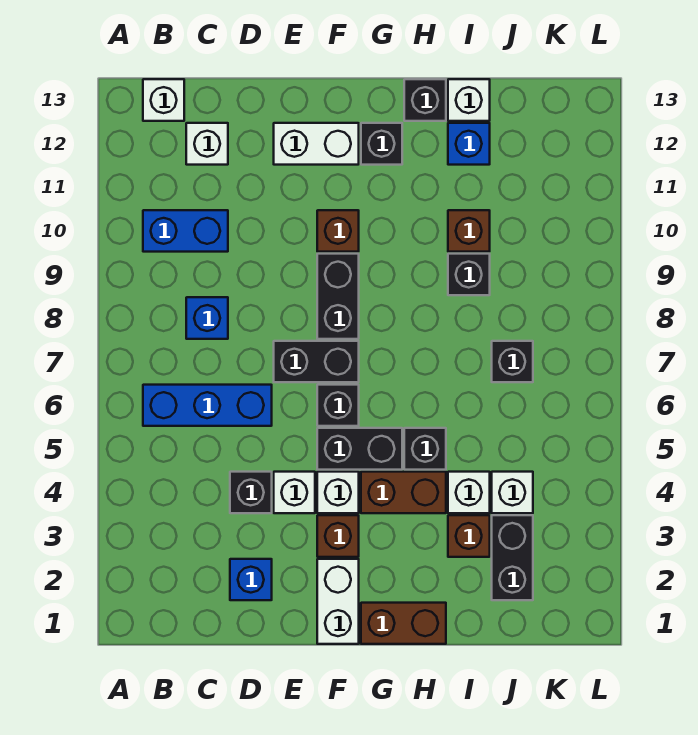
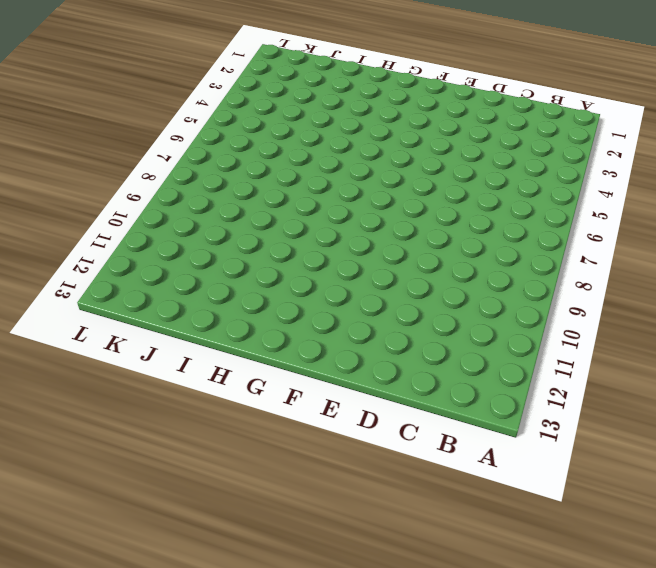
none -> blue brick B6:D6 level 1
none -> blue brick B10:C10 level 1
none -> white brick B13 level 1
none -> blue brick C8 level 1

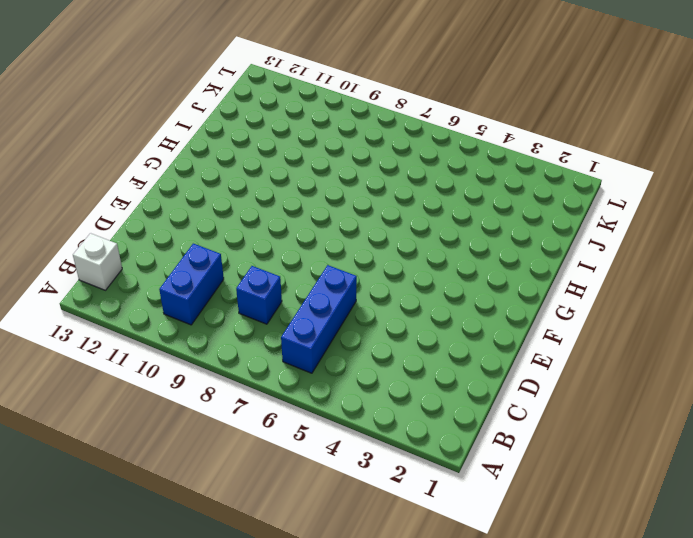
none -> white brick C12 level 1
none -> blue brick D2 level 1
none -> black brick D4 level 1
none -> white brick E4 level 1

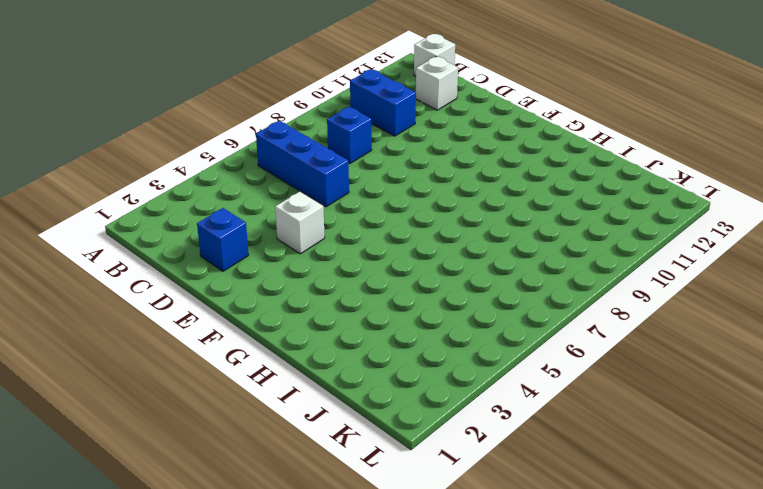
none -> black brick D4 level 1
none -> black brick E7:F7 level 1
none -> white brick E12:F12 level 1
none -> white brick F1:F2 level 1

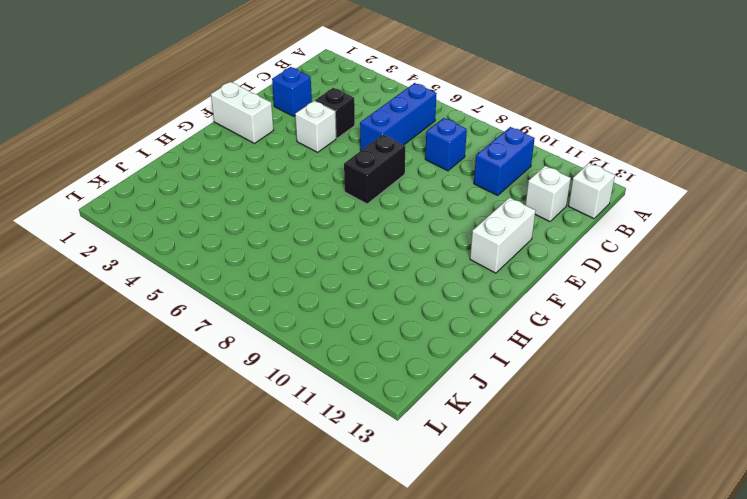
none -> brown brick F3 level 1
none -> white brick F4 level 1
none -> black brick F5:G5 level 1
none -> black brick F6 level 1

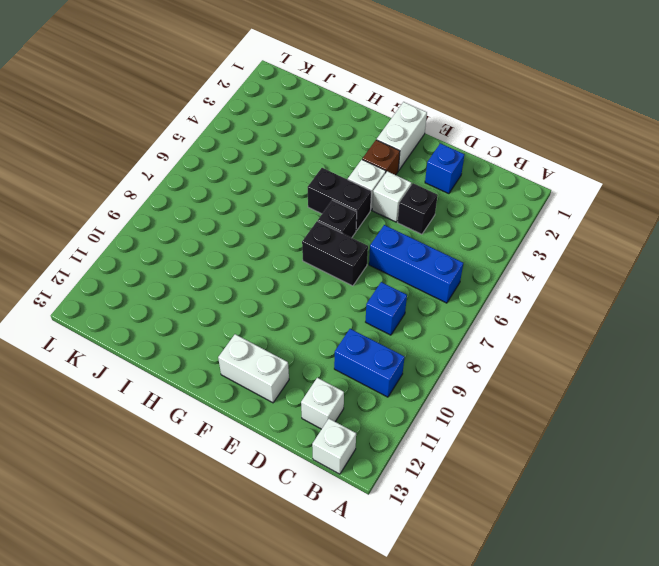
none -> black brick F8:F9 level 1
none -> brown brick F10 level 1
none -> brown brick G1:H1 level 1
none -> brown brick G4:H4 level 1

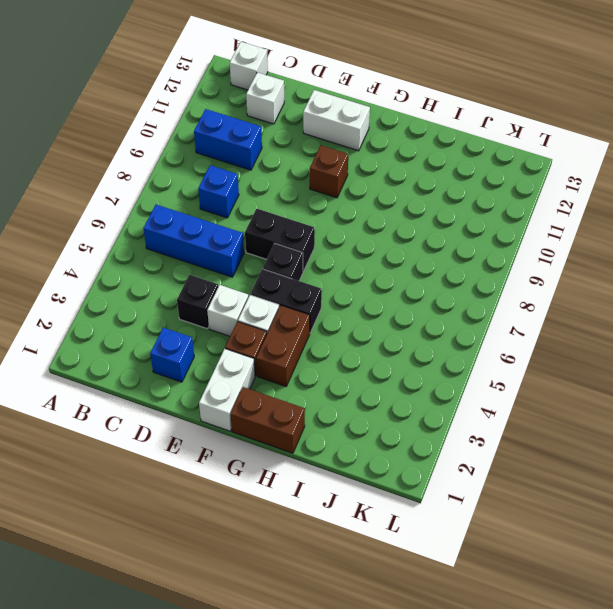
brown brick G3:G4 level 1 -> brown brick G4:H4 level 1
none -> black brick F8:F9 level 1
none -> black brick G12 level 1
none -> black brick H5 level 1
none -> black brick H13 level 1

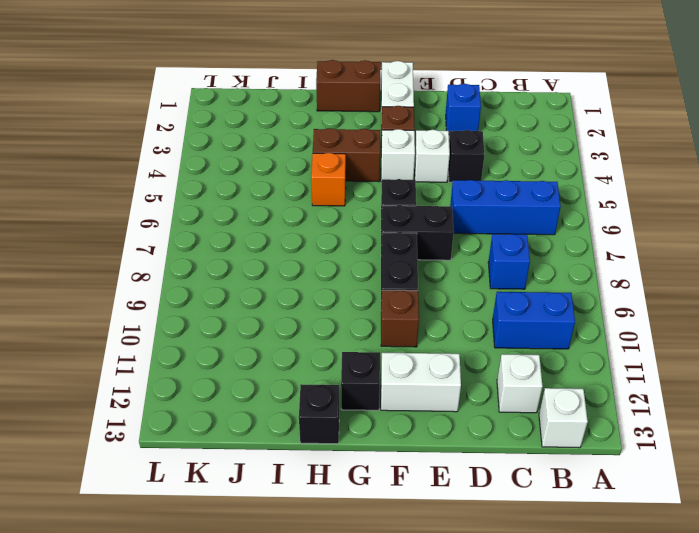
orange brick H5 level 1 -> black brick H5 level 1
none -> black brick F5:G5 level 1
none -> brown brick I3 level 1
none -> white brick I4 level 1
none -> black brick I9 level 1

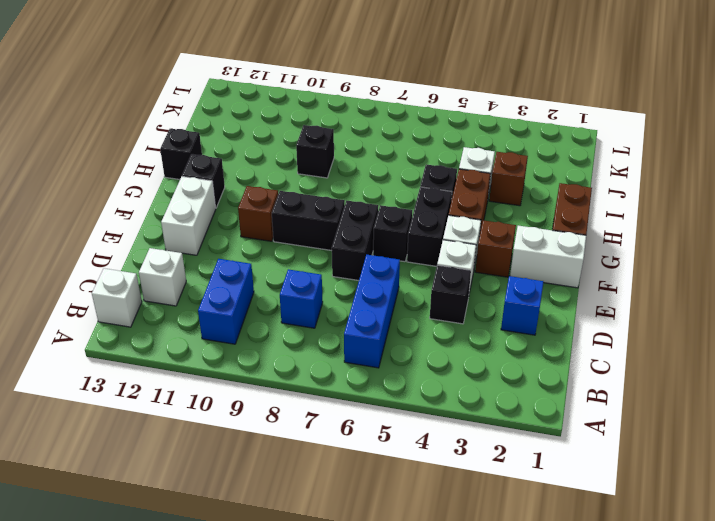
none -> brown brick I10 level 1
none -> blue brick I12 level 1
none -> white brick I13 level 1
none -> black brick J2:J3 level 1

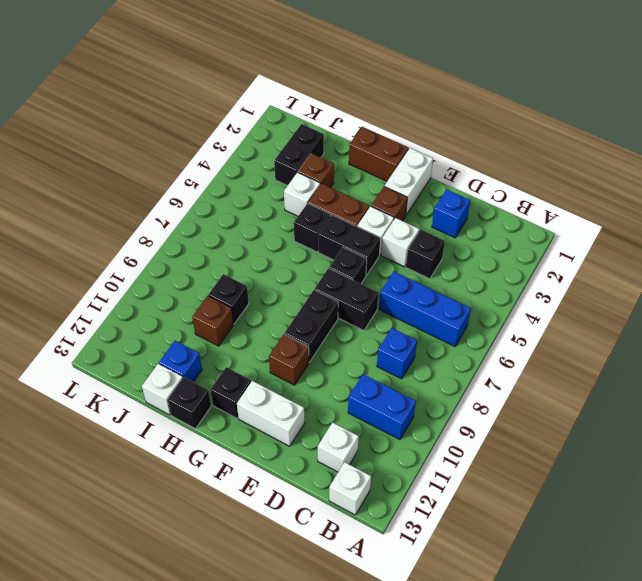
none -> white brick J4 level 1
none -> black brick J7 level 1

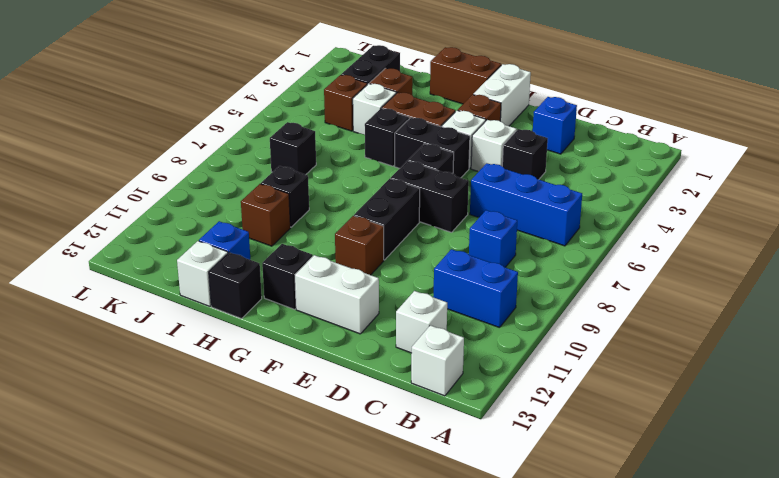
brown brick J4 level 1 -> white brick J4 level 1

